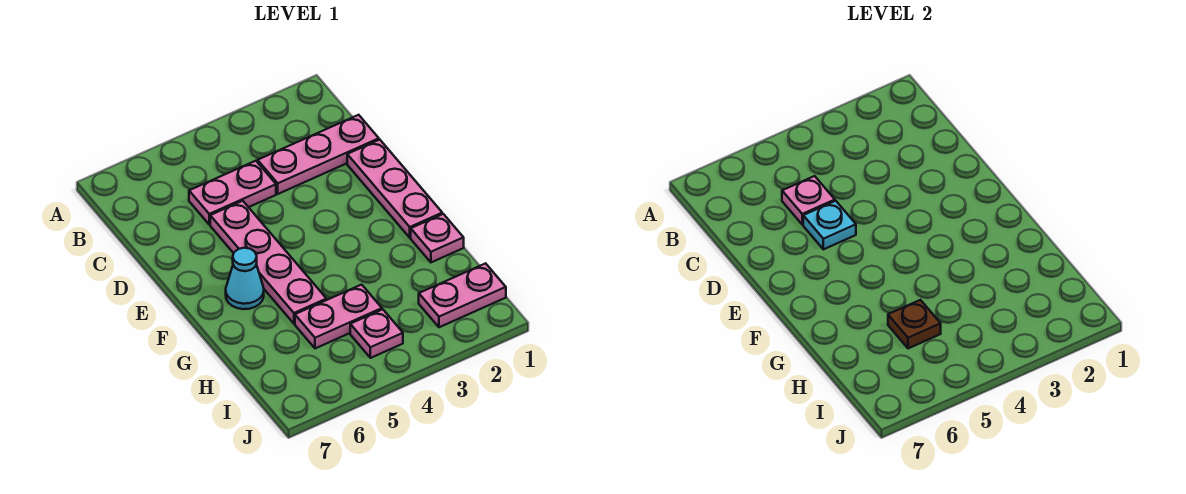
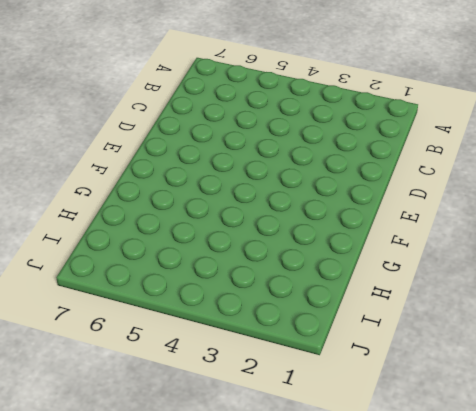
none -> pink plate C1:C3 level 1
none -> pink plate C4:C5 level 1
none -> pink plate D1:F1 level 1

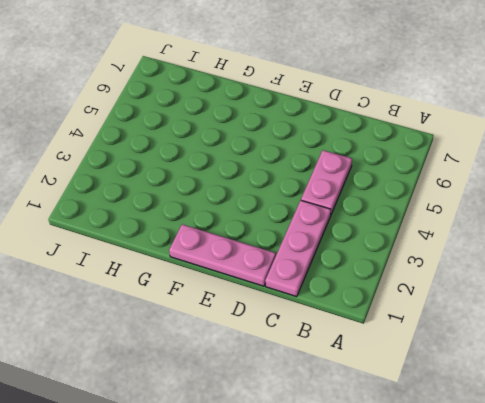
none -> pink plate D5:G5 level 1
none -> cyan cone F6 level 1
none -> pink plate G1 level 1

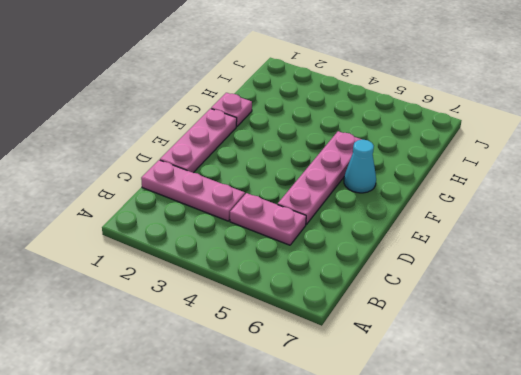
none -> pink plate H4:H5 level 1
none -> pink plate I1:I2 level 1
none -> pink plate I4 level 1

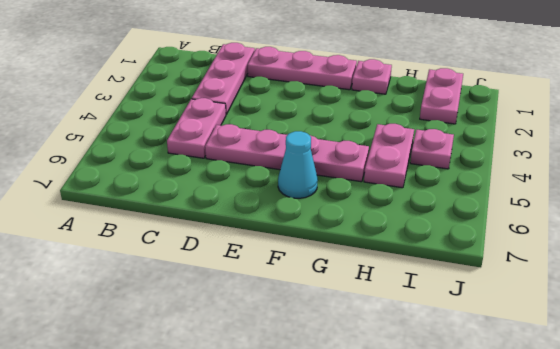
none -> pink plate C5 level 2
none -> cyan plate D5 level 2
none -> brown plate H5 level 2

